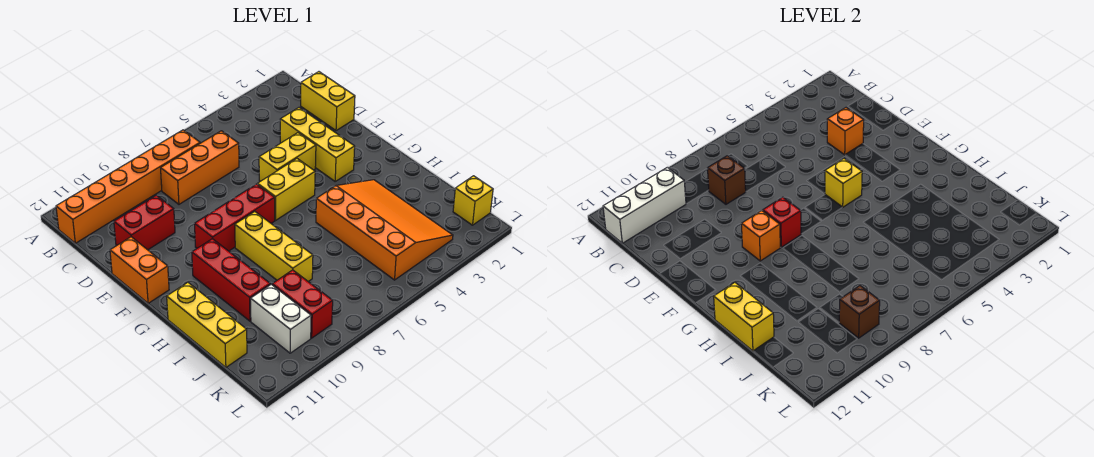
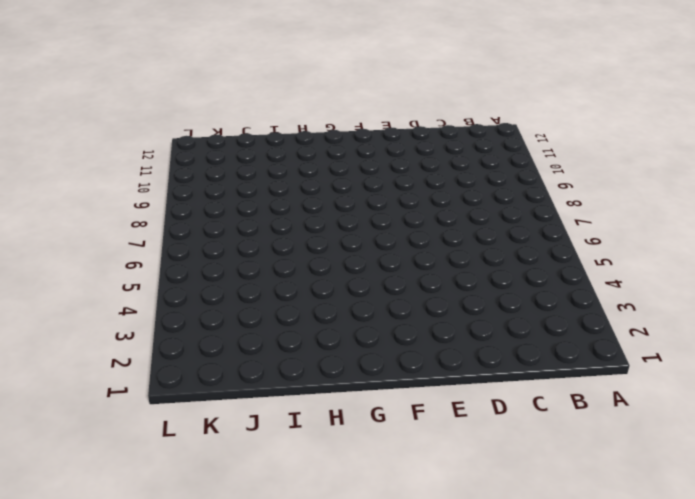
none -> orange brick B7:B12 level 1
none -> yellow brick C1:D1 level 1
none -> orange brick C6:C8 level 1

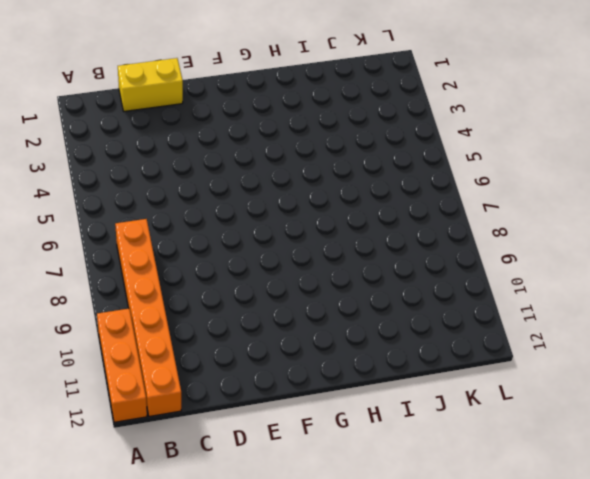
orange brick A10:A12 level 1 -> orange brick C6:C8 level 1
none -> yellow brick D3:F3 level 1
none -> red brick D10:D11 level 1
none -> yellow brick E4:E5 level 1

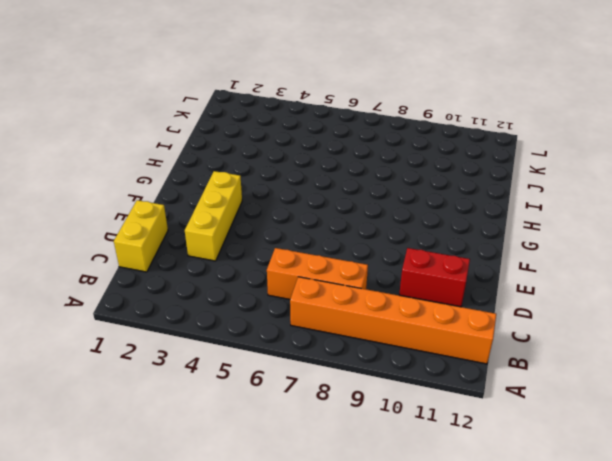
none -> yellow brick E4:E5 level 1
none -> orange brick E12:F12 level 1
none -> yellow brick F5:F6 level 1

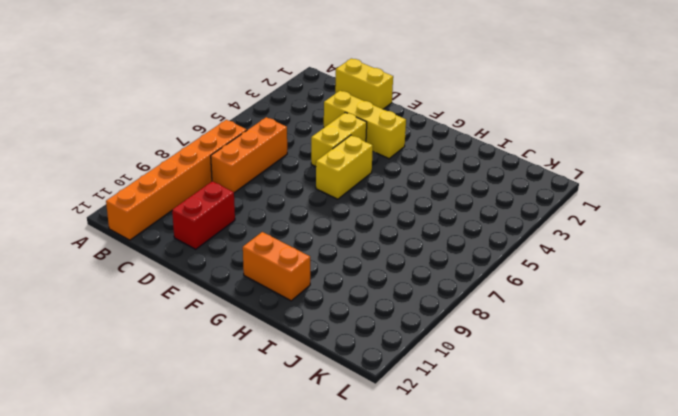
orange brick G11:H11 level 1 -> orange brick E12:F12 level 1
none -> red brick F7:F9 level 1
none -> yellow brick G8:I8 level 1
none -> red brick G10:I10 level 1

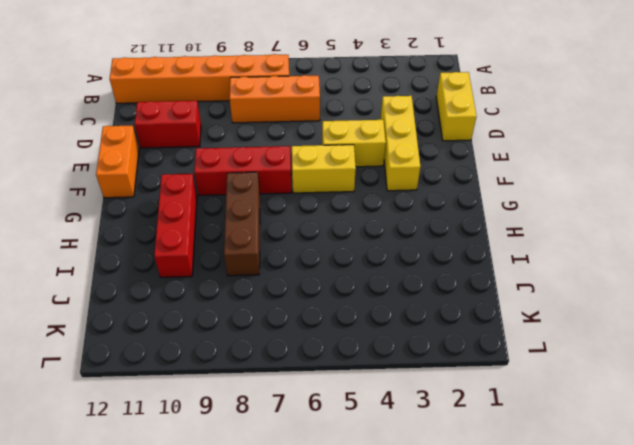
brown brick G8:I8 level 1 -> yellow brick G8:I8 level 1
none -> orange slope H3:K5 level 1 top 5
none -> yellow brick H12:J12 level 1
none -> red brick J9:K9 level 1

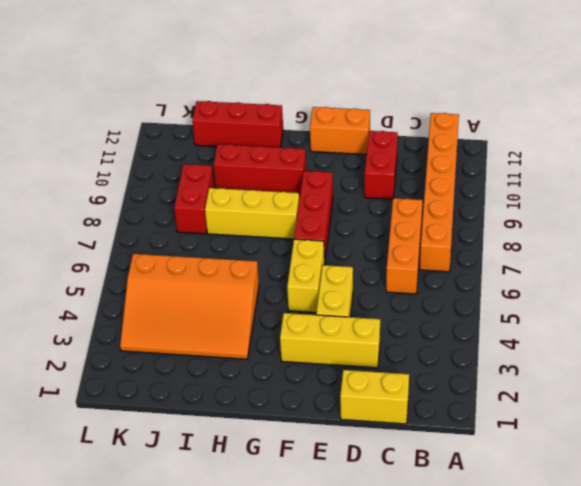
red brick H12:J12 level 1 -> yellow brick H12:J12 level 1
red brick J8:J9 level 1 -> red brick J9:K9 level 1
none -> white brick J10:K10 level 1
none -> yellow brick K1 level 1
none -> white brick B10:B12 level 2

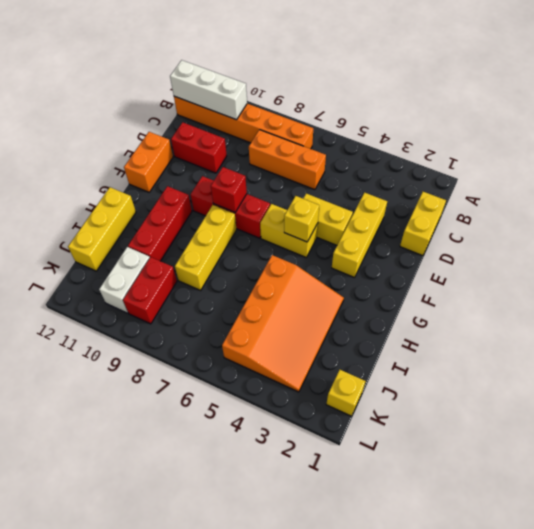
none -> brown brick C8 level 2
none -> orange brick D3 level 2
none -> orange brick F9 level 2

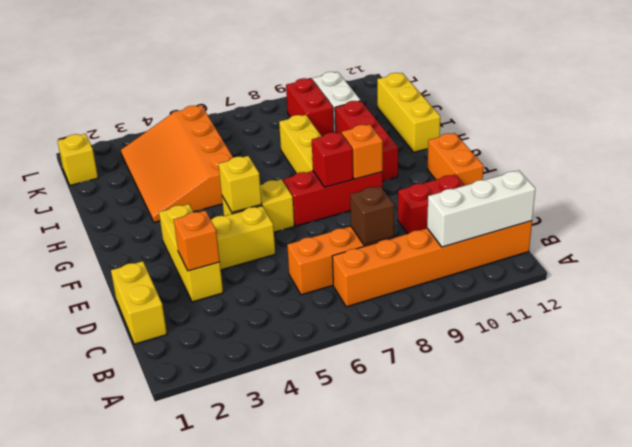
none -> yellow brick H12:I12 level 2
none -> brown brick K9 level 2

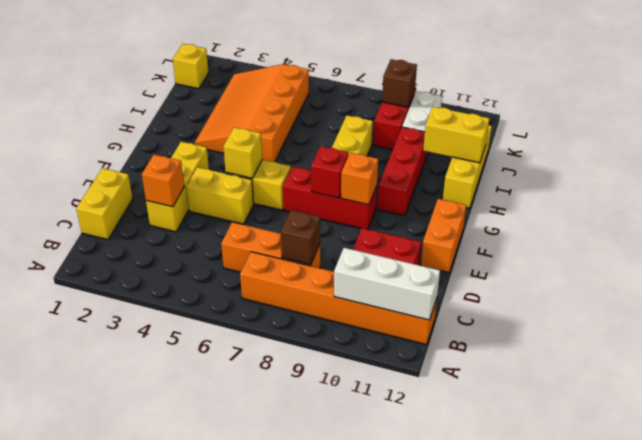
yellow brick I11:I12 level 2 -> yellow brick H12:I12 level 2

